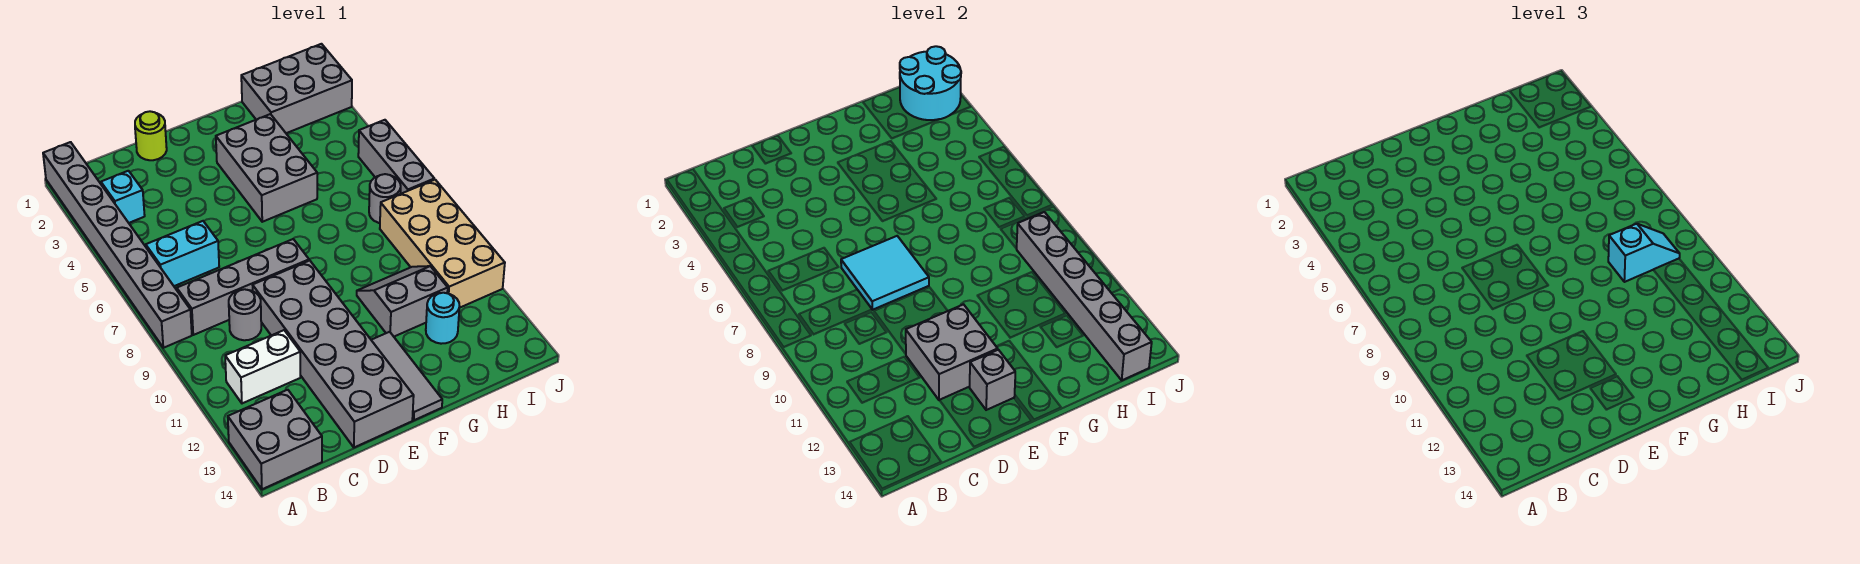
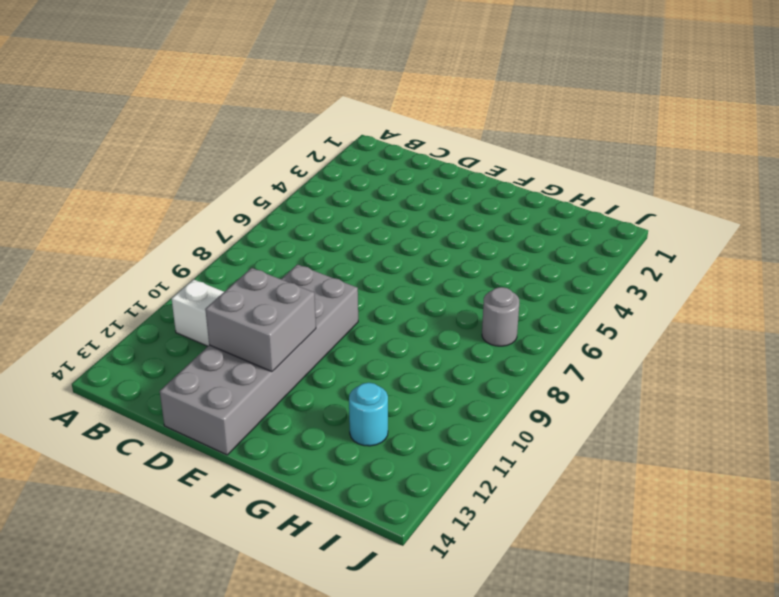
none -> grey brick A1:A8 level 1
none -> grey brick A13:B14 level 1
none -> cyan brick B3 level 1

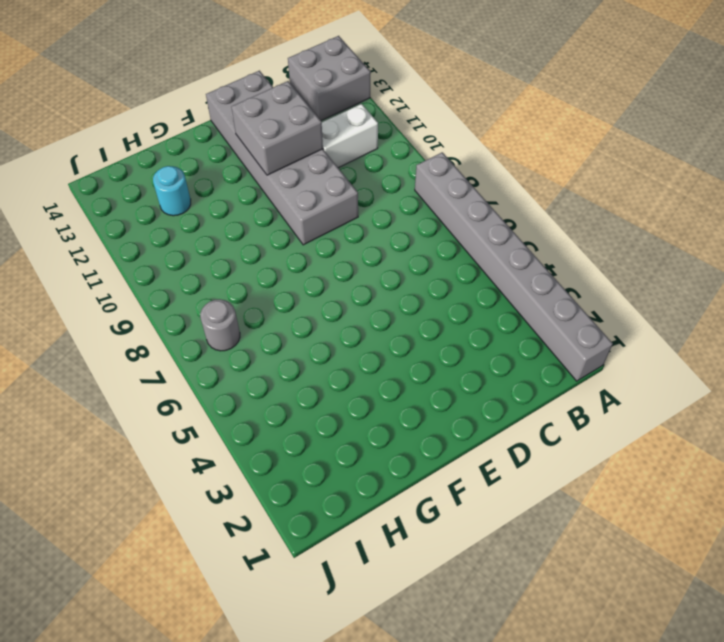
none -> cyan brick B3 level 1
none -> cyan brick B6:C6 level 1
none -> grey brick B8:E8 level 1

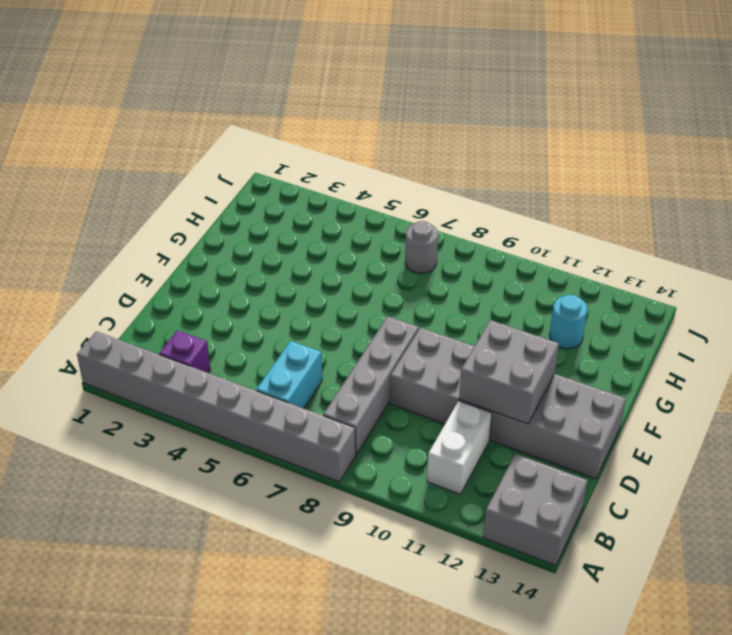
purple brick B3 level 1 -> cyan brick B3 level 1
none -> grey round brick C9 level 1
none -> lime round brick D1 level 1
none -> grey brick F3:G5 level 1

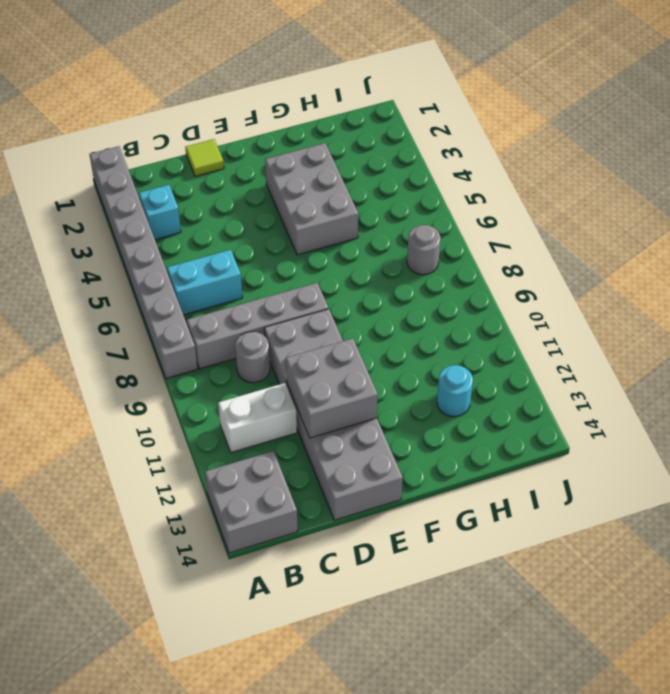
lime tile D1 level 1 -> lime round brick D1 level 1
none -> grey tile F12:F14 level 1
none -> grey slope G10:H11 level 1 top 11
none -> grey brick H1:J2 level 1

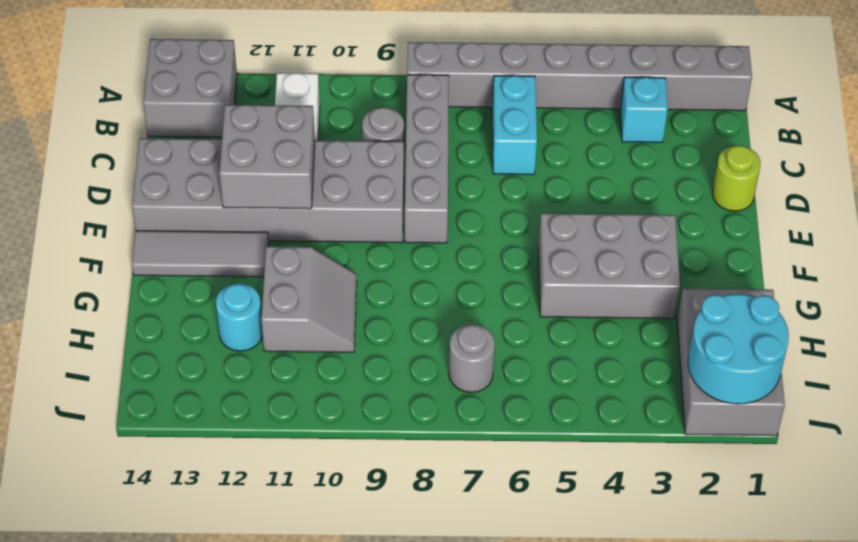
none -> tan brick I8:J11 level 1
none -> grey brick J5:J7 level 1
none -> cyan tile D7:E8 level 2

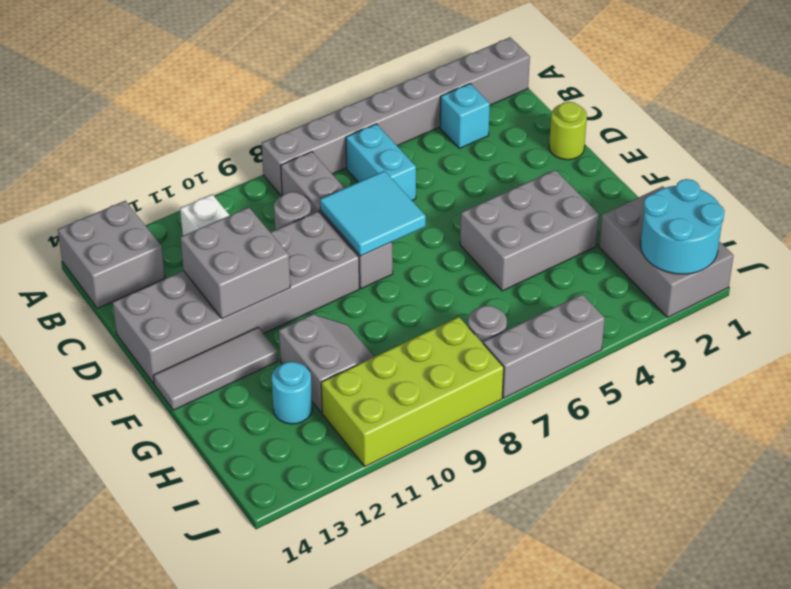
lime brick I8:J11 level 1 -> tan brick I8:J11 level 1
none -> grey brick E13 level 2
none -> grey brick I9:I14 level 2
none -> cyan slope H9:I9 level 3 top H

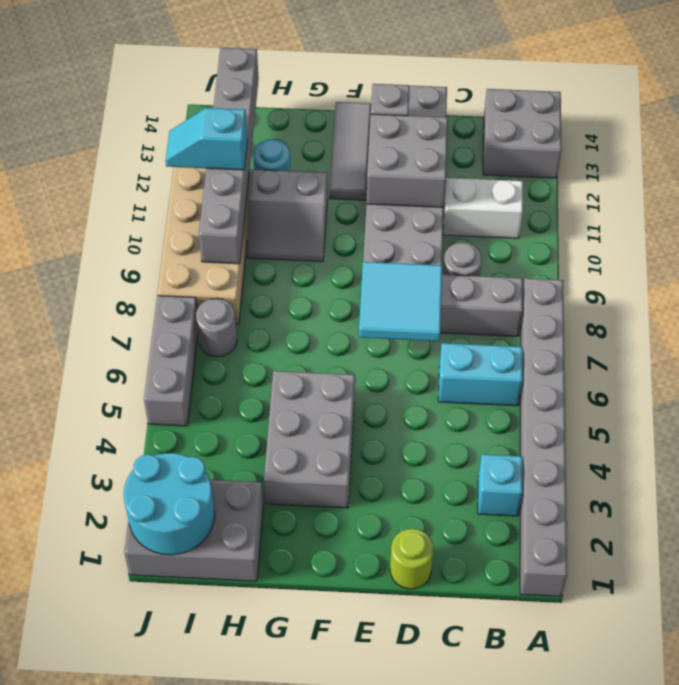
cyan slope I11:J11 level 3 top I -> cyan slope H9:I9 level 3 top H

